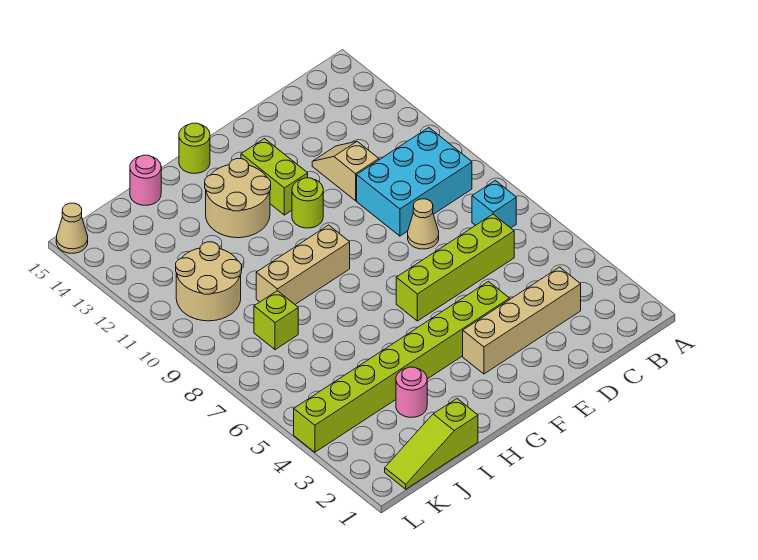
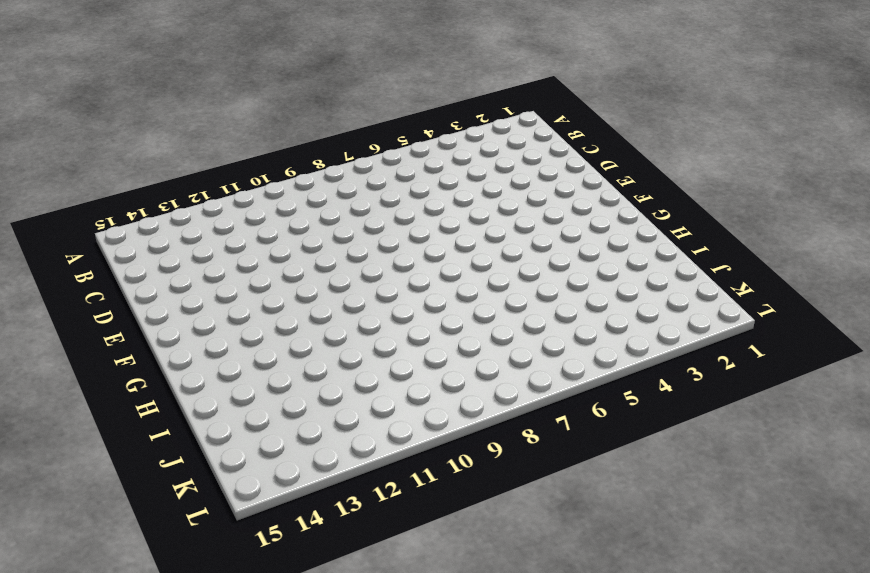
none -> cyan brick B7 level 1
none -> cyan brick B9:D10 level 1
none -> tan brick C3:F3 level 1

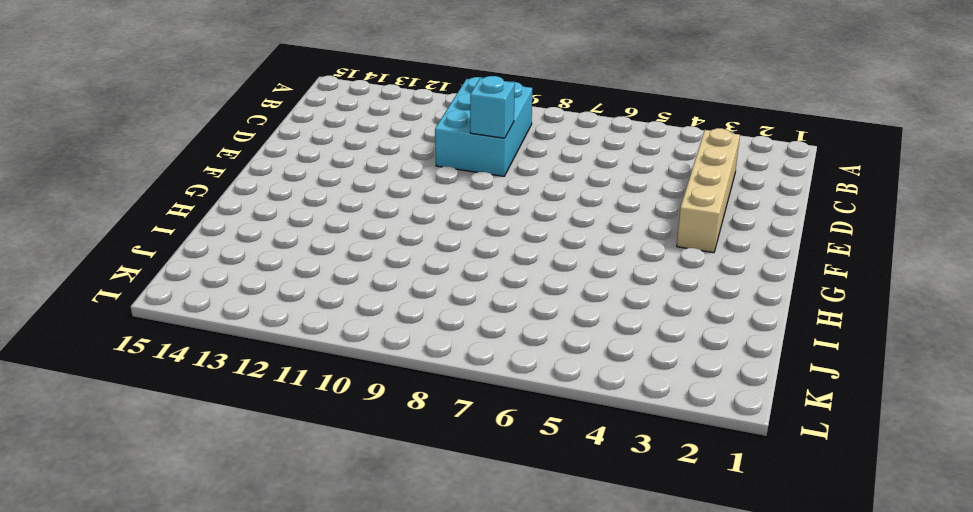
cyan brick D9 level 2 -> cyan brick B7 level 1
none -> lime brick C6:F6 level 1
none -> tan cone D8 level 1
none -> tan slope D11:D12 level 1 top 11

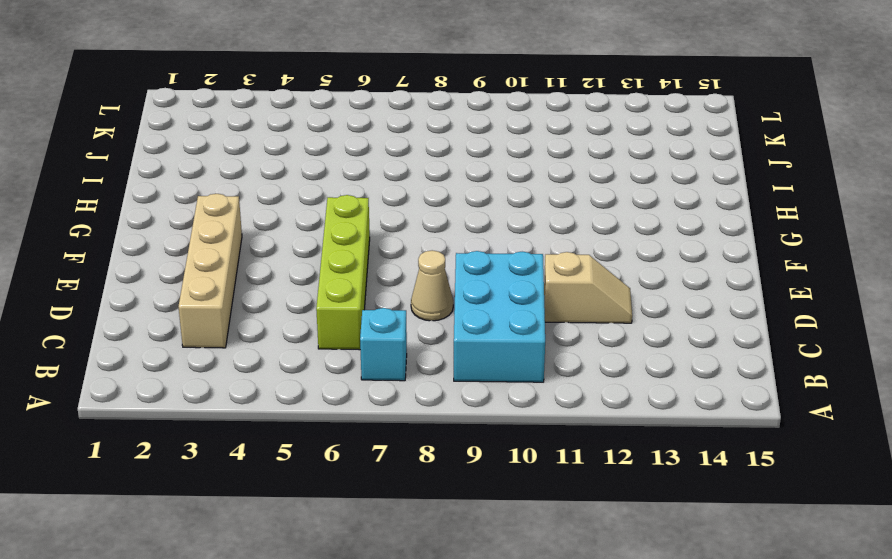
none -> lime brick E4:L4 level 1
none -> lime round brick F11 level 1
none -> lime brick F12:F13 level 1

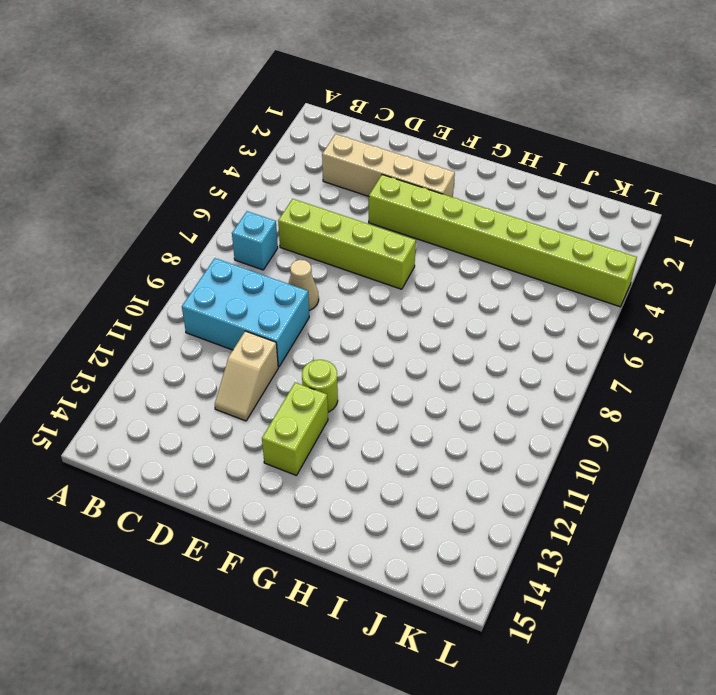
none -> tan brick G9:I9 level 1
none -> tan round brick G12:H13 level 1
none -> lime round brick G15 level 1

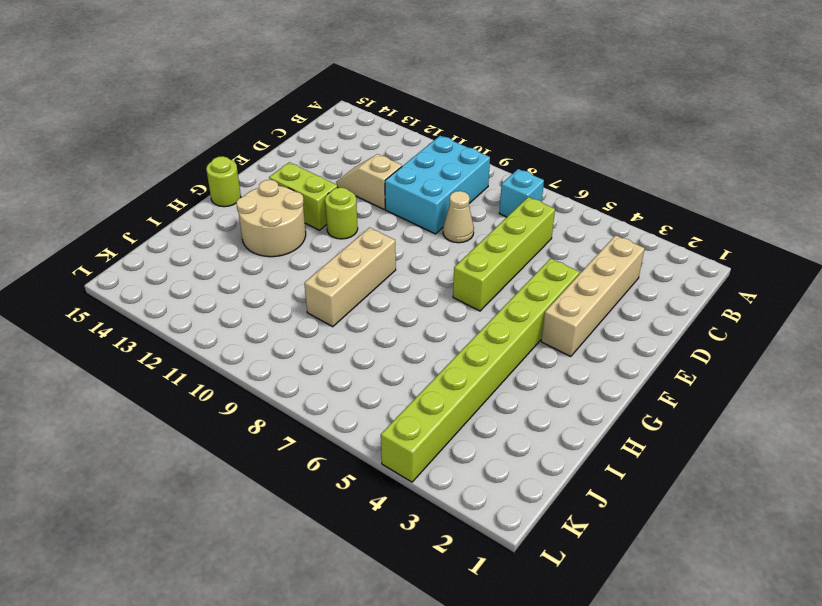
none -> lime slope I1:K1 level 1 top I
none -> pink round brick I3 level 1
none -> pink round brick I15 level 1

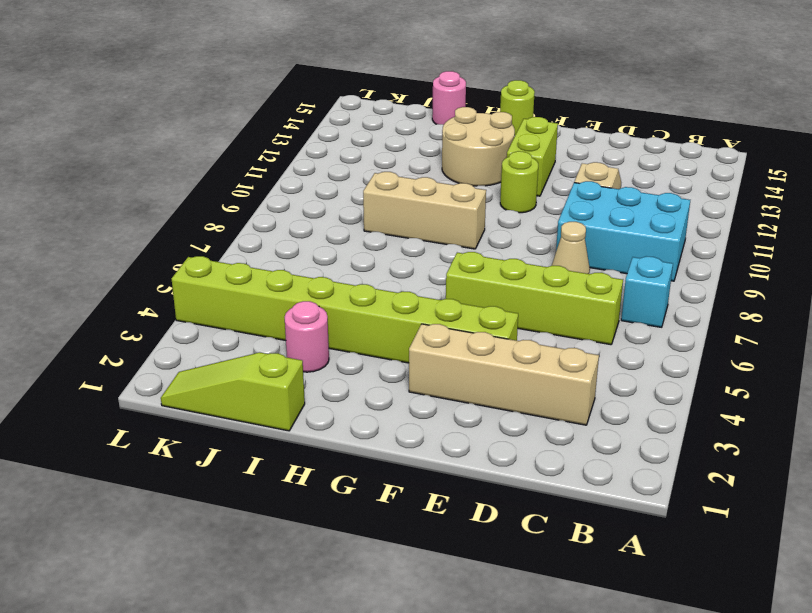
none -> lime brick J8 level 1
none -> tan round brick J10:K11 level 1
none -> tan cone L15 level 1

